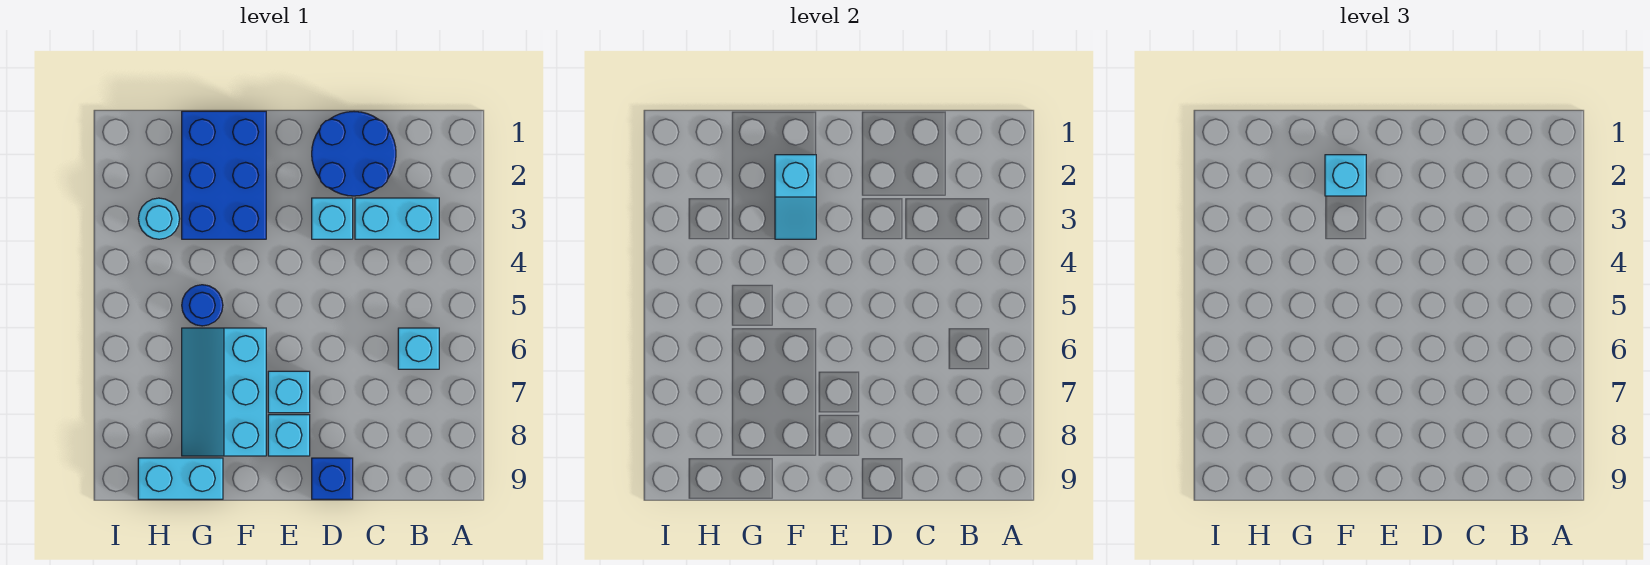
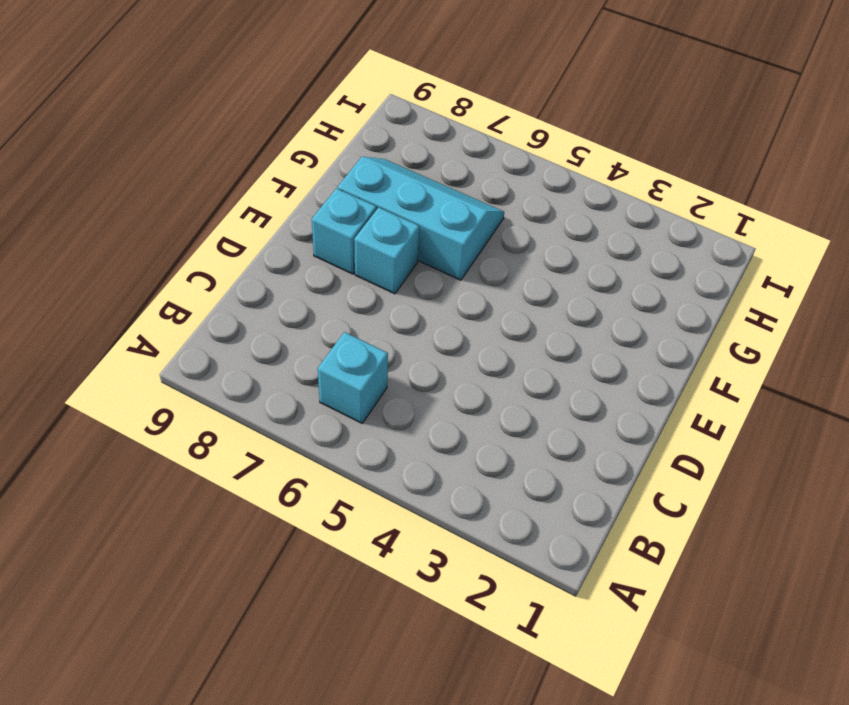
none -> cyan brick B3:C3 level 1
none -> blue round brick C1:D2 level 1
none -> cyan brick D3 level 1

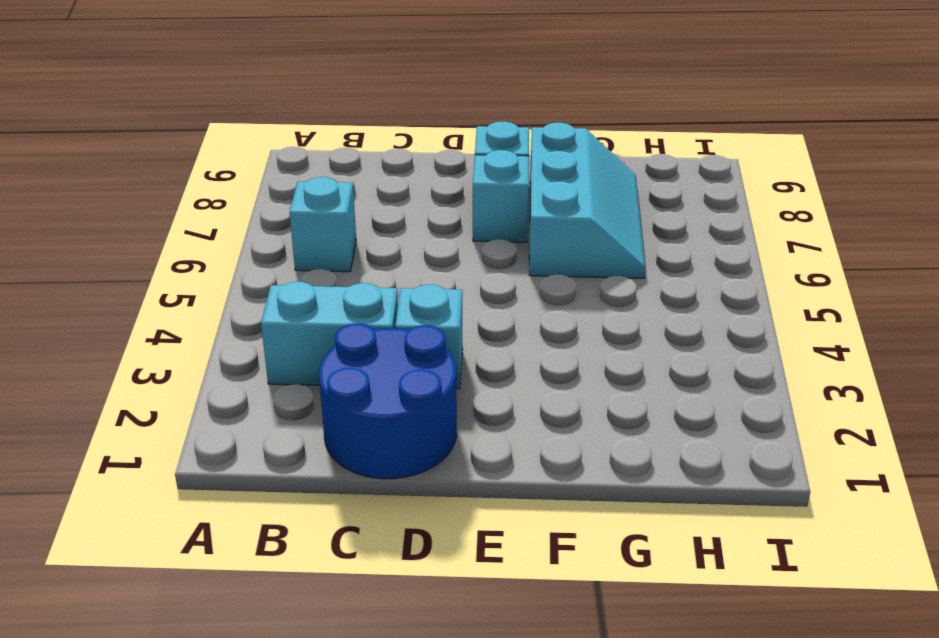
none -> blue brick D9 level 1
none -> blue brick F1:G3 level 1
none -> blue round brick G5 level 1

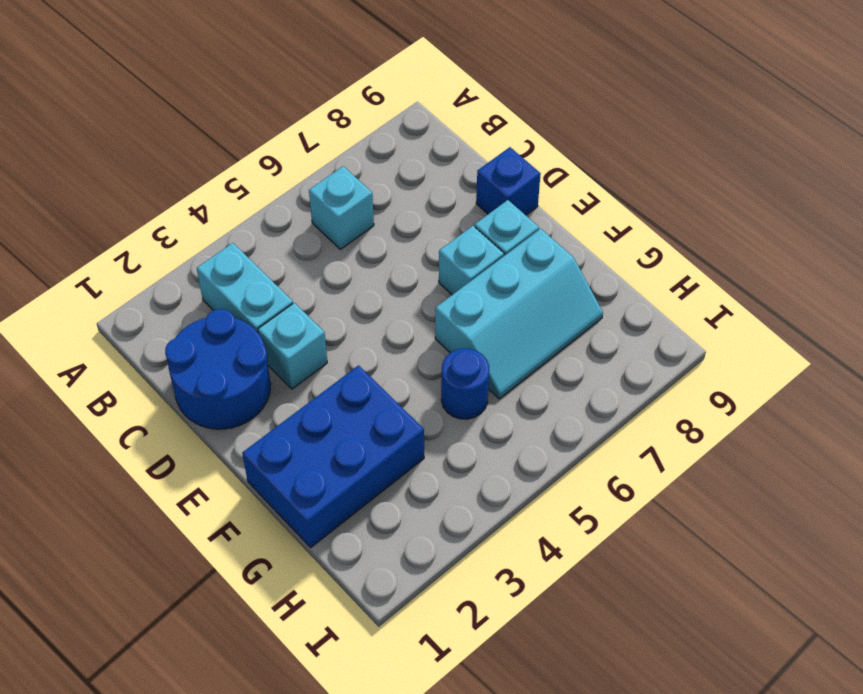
none -> cyan brick G9:H9 level 1
none -> cyan round brick H3 level 1
none -> cyan slope F2:F3 level 2 top 2

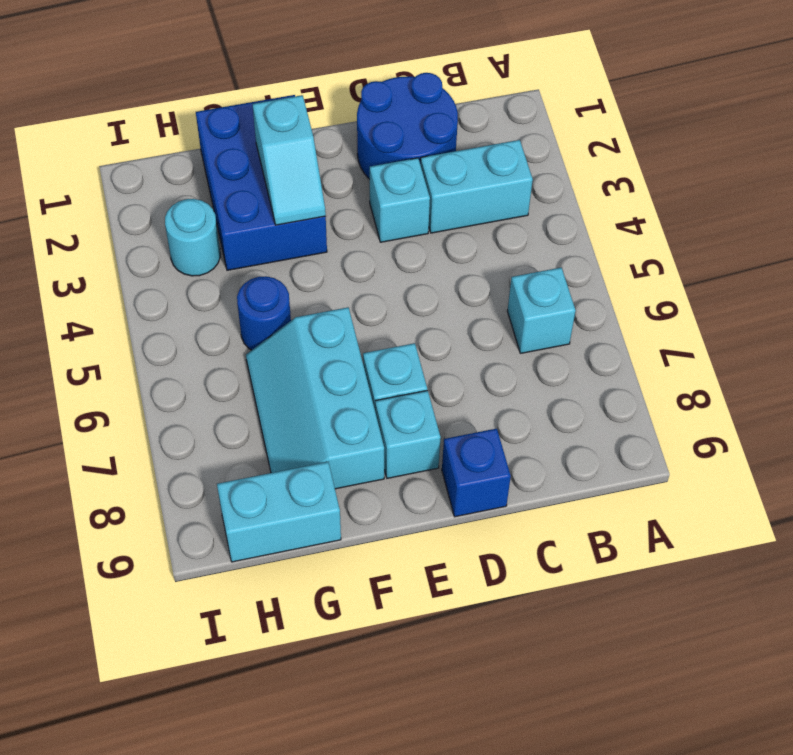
none -> cyan brick F2 level 3

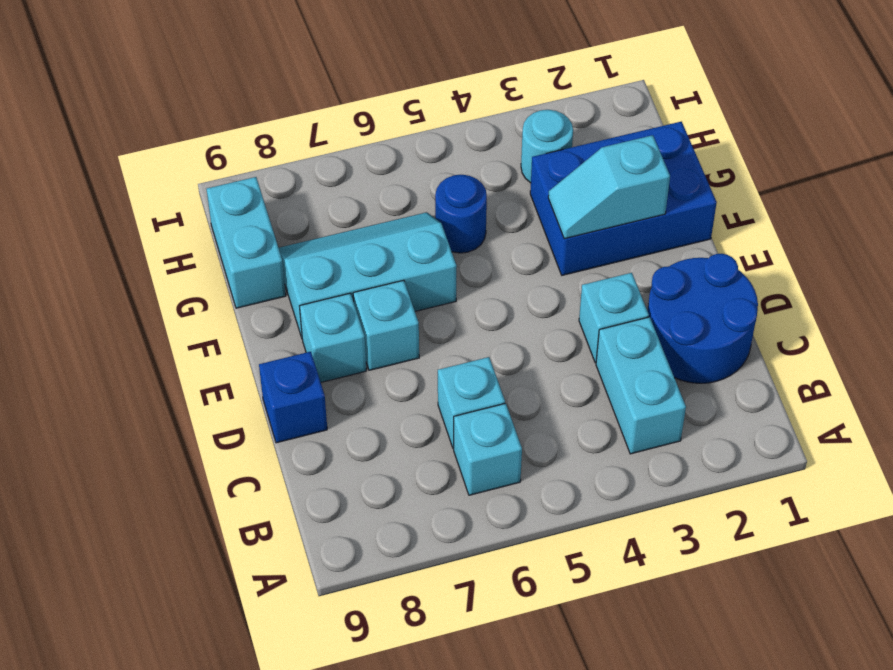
cyan brick C6 level 1 -> cyan brick F2 level 3

